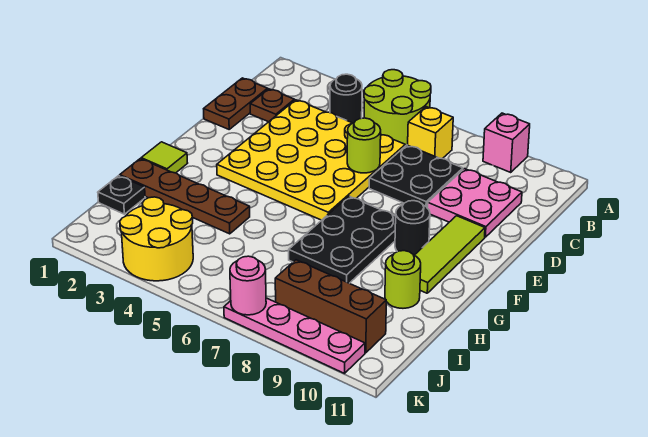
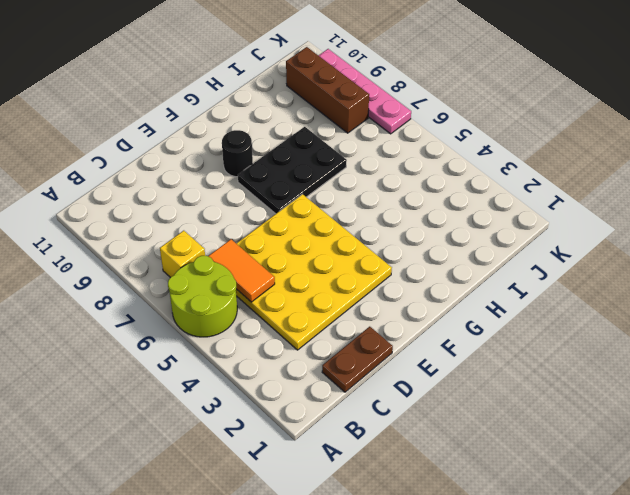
orange tile C5:C6 level 2 -> none
none -> pink brick A9 level 1
none -> black round brick B4 level 1
none -> brown plate C2 level 1

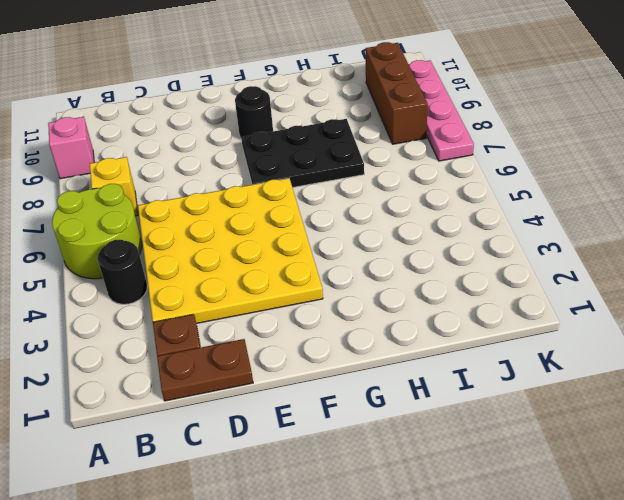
none -> black plate C7:D8 level 1
none -> pink plate C9:D10 level 1
none -> lime tile E10:G10 level 1

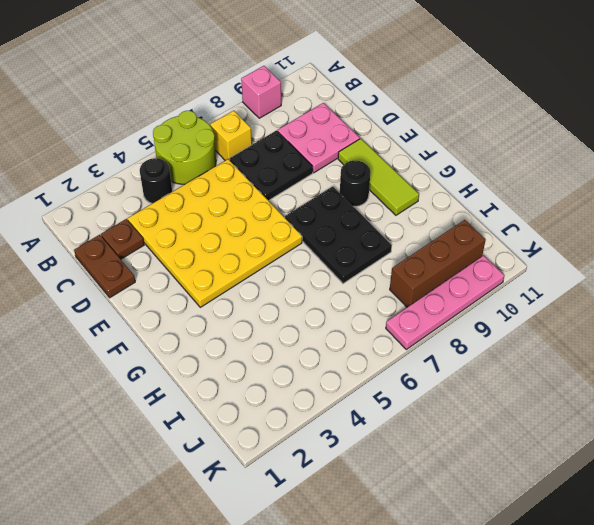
none -> lime tile G1 level 1
none -> brown plate H1:H4 level 1
none -> lime round brick H10 level 1

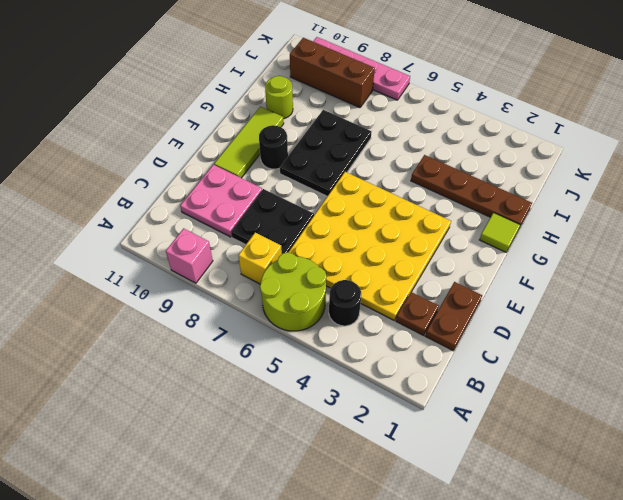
none -> black plate I1 level 1
none -> yellow round brick J3:K4 level 1
none -> lime round brick D6 level 2

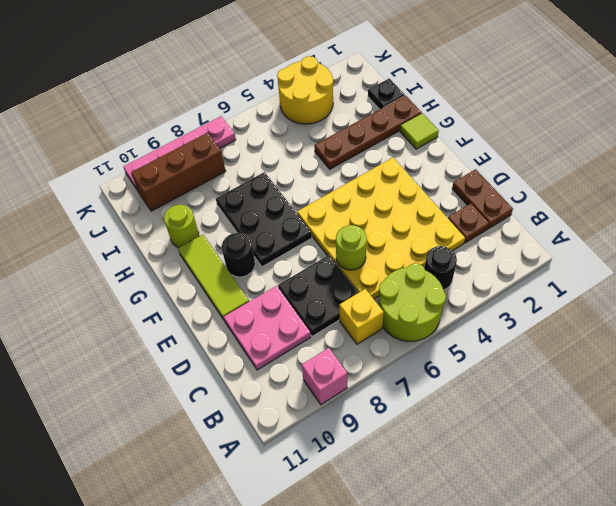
none -> pink round brick K7 level 2

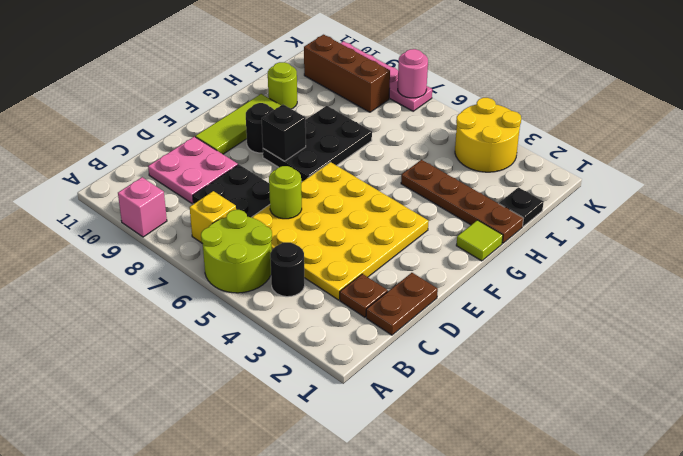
black brick F8 level 2 -> none

